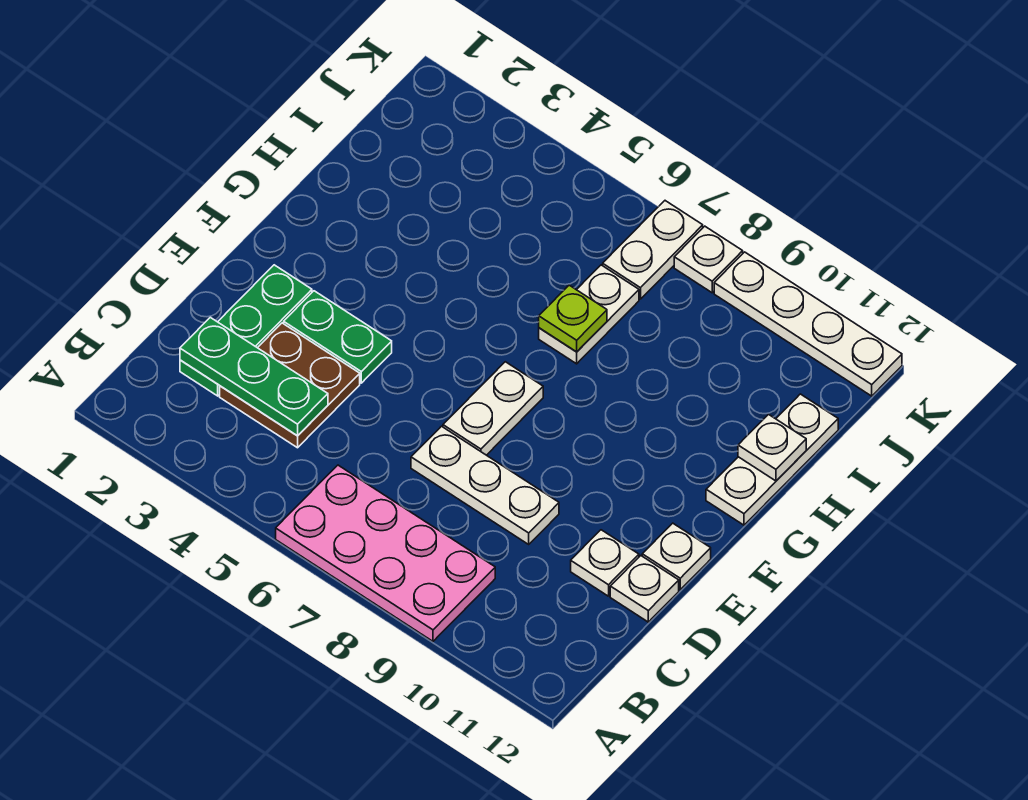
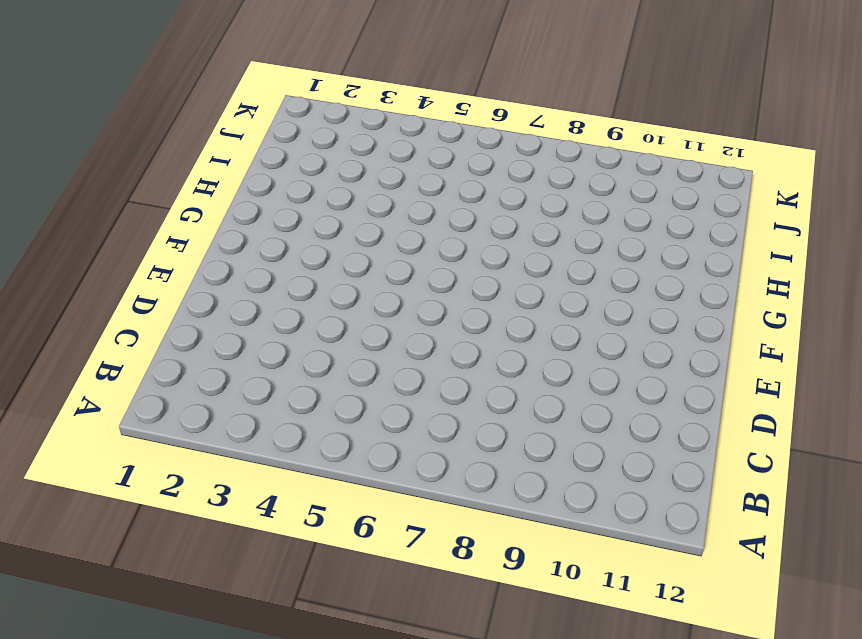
none -> pink plate A6:B9 level 1
none -> green plate C2:E2 level 1
none -> brown plate C3:D4 level 1

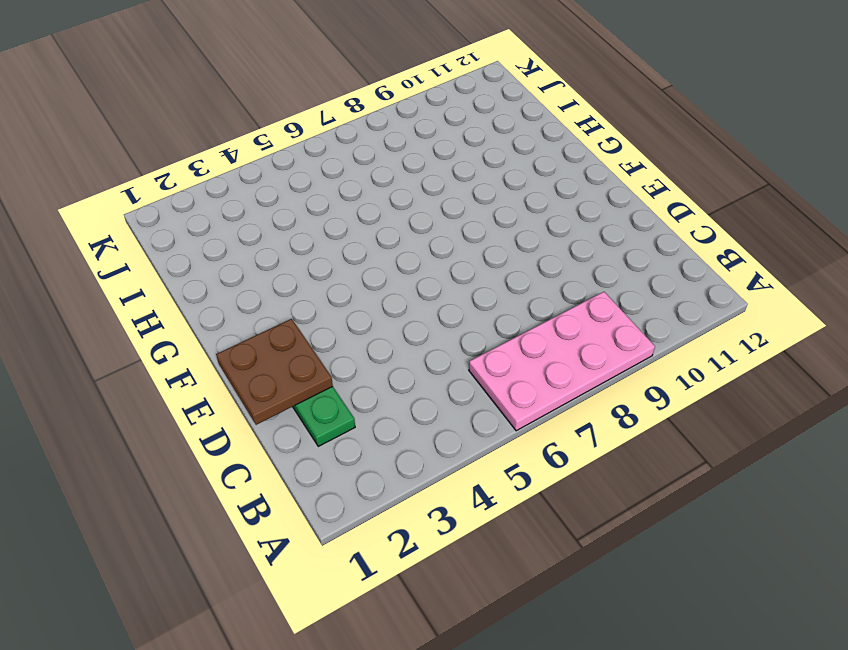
brown plate D1:E2 level 2 -> brown plate C3:D4 level 1
none -> white plate D7:D9 level 1
none -> white plate D11 level 1
none -> white plate D12 level 1

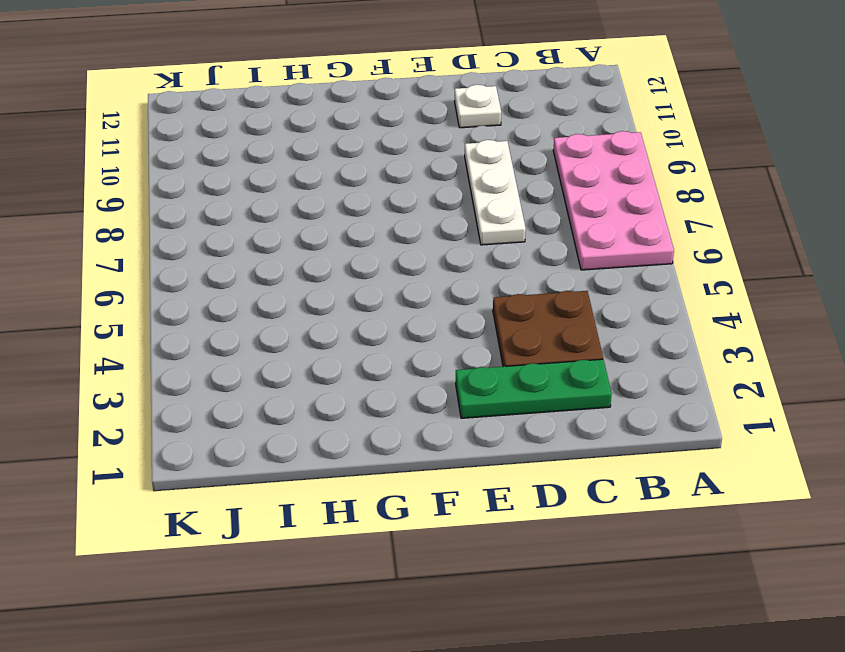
none -> white plate D12 level 1
none -> green plate E3:E4 level 1
none -> white plate E7:F7 level 1

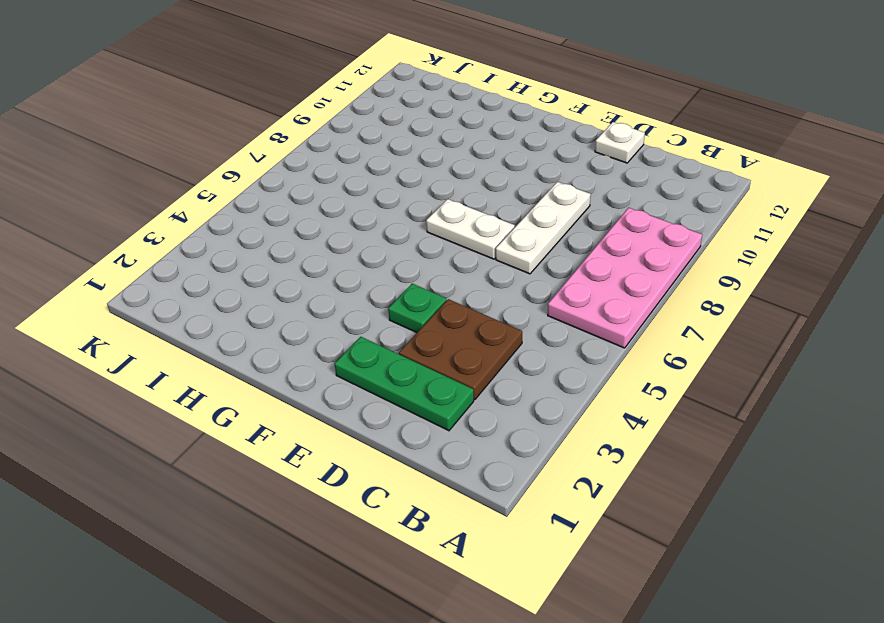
green plate E4 level 1 -> green plate E3:E4 level 1
none -> white plate D11 level 1
none -> white plate E12 level 1
none -> white plate G12:I12 level 1

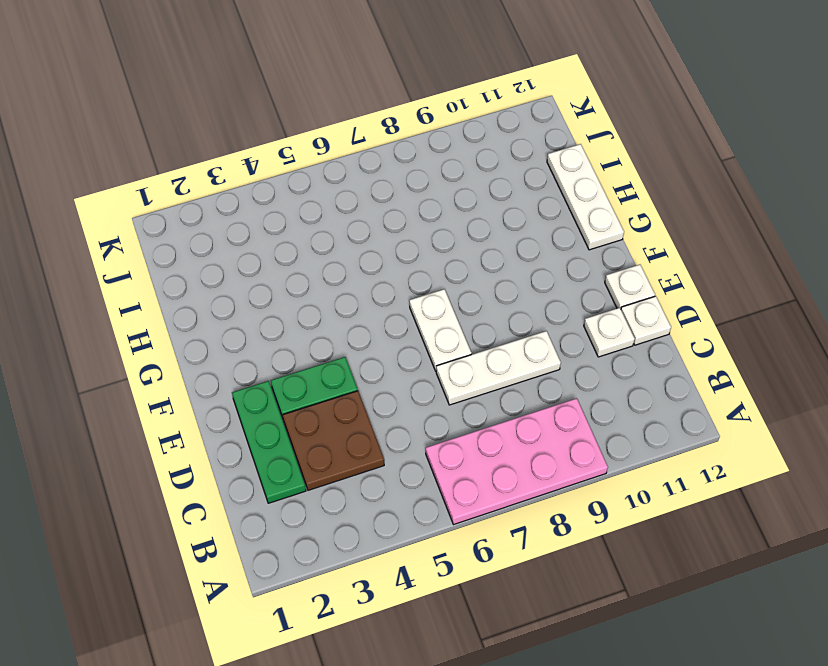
none -> white plate H7:I7 level 1
none -> white plate J7:K7 level 1
none -> white plate K8 level 1

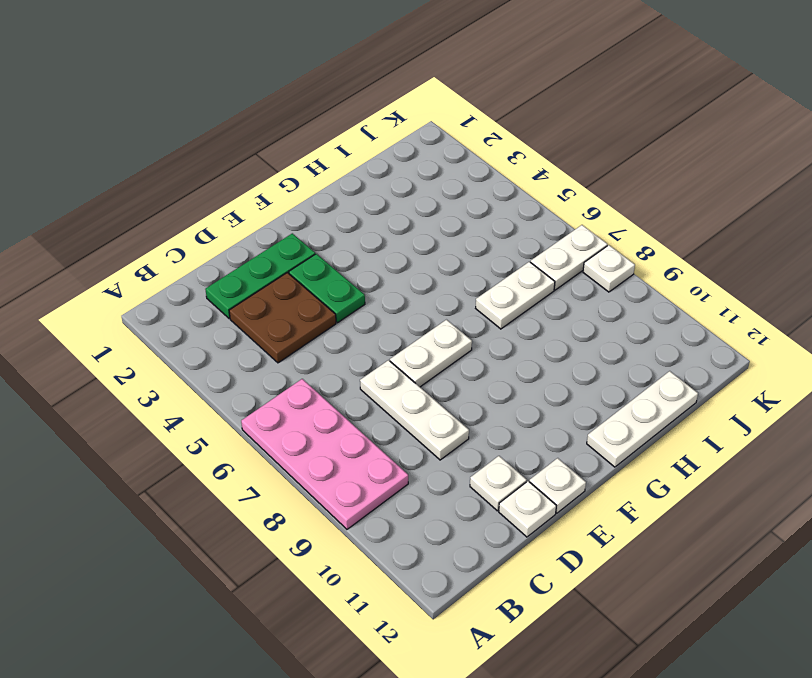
none -> white plate K9:K12 level 1
none -> green plate C2:C4 level 2
none -> lime plate H7 level 2

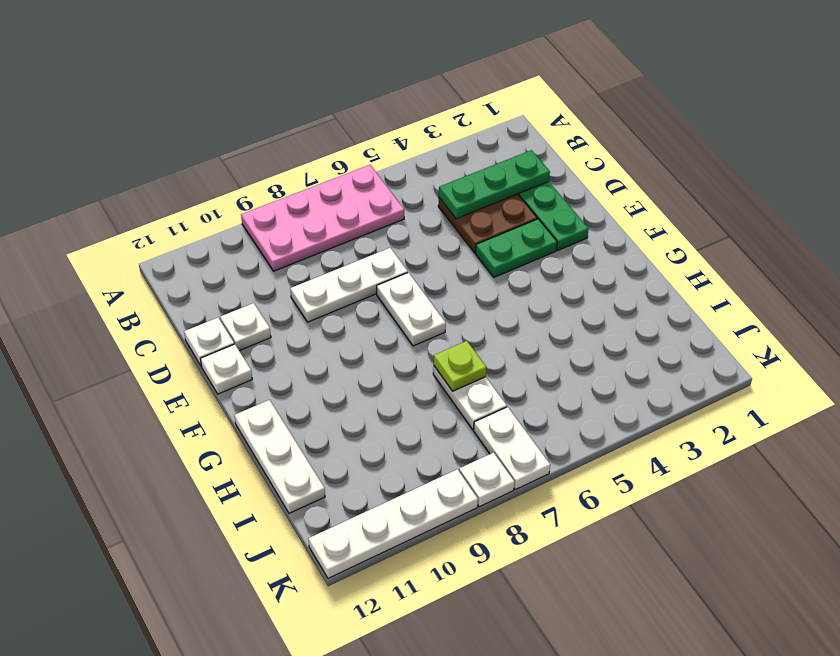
none -> white plate H12 level 2

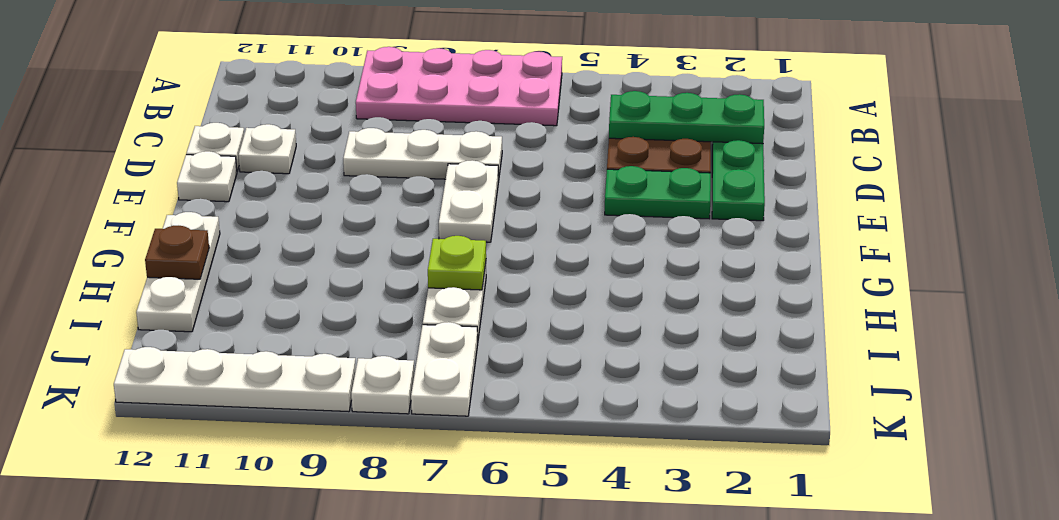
brown plate H12 level 2 -> white plate H12 level 2

